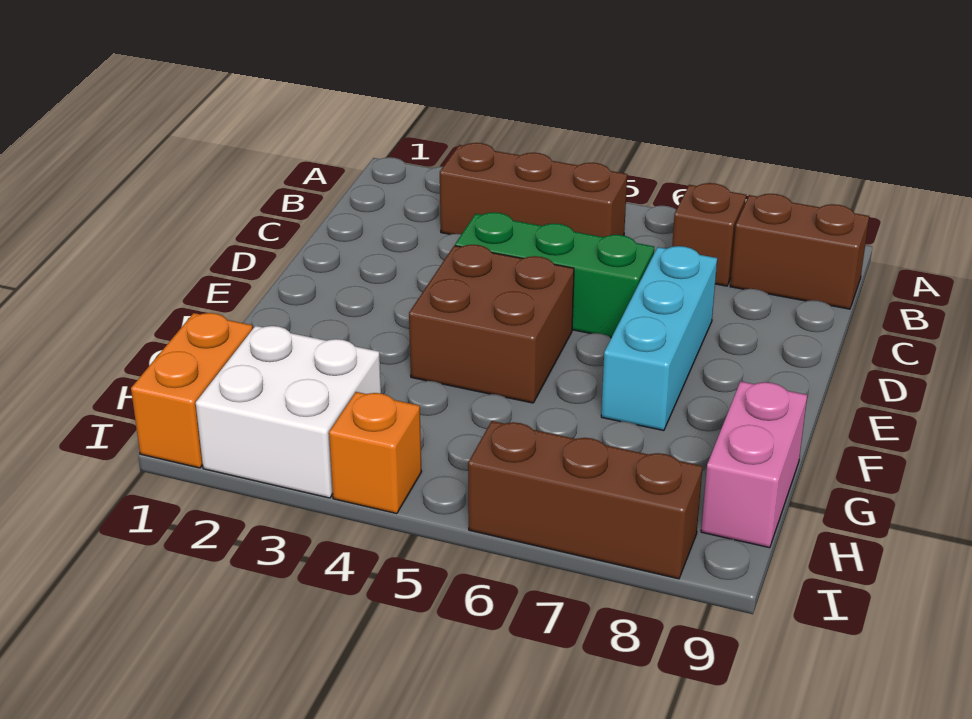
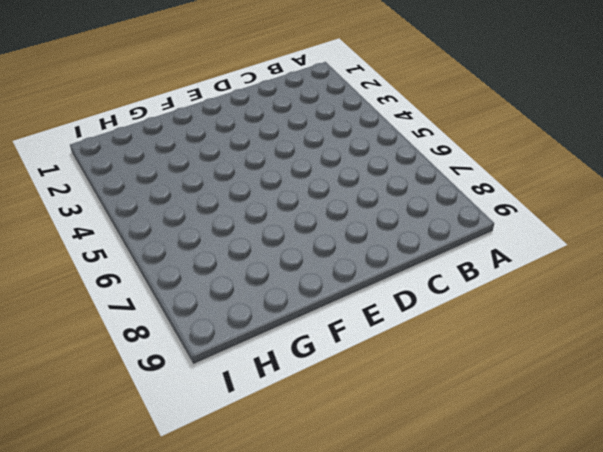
none -> brown brick B3:B5 level 1
none -> brown brick B7 level 1

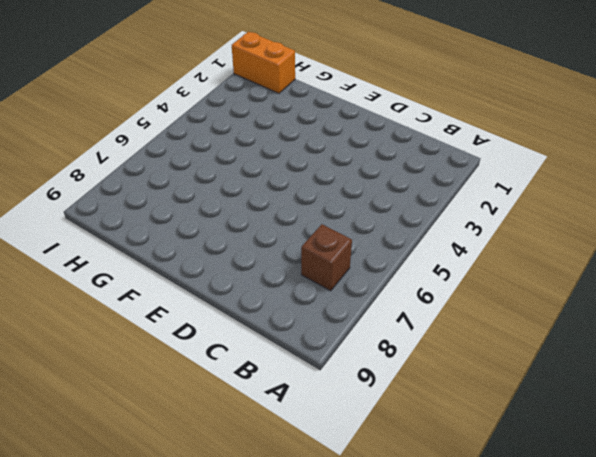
none -> brown brick B3:B5 level 1
none -> brown brick B8:B9 level 1

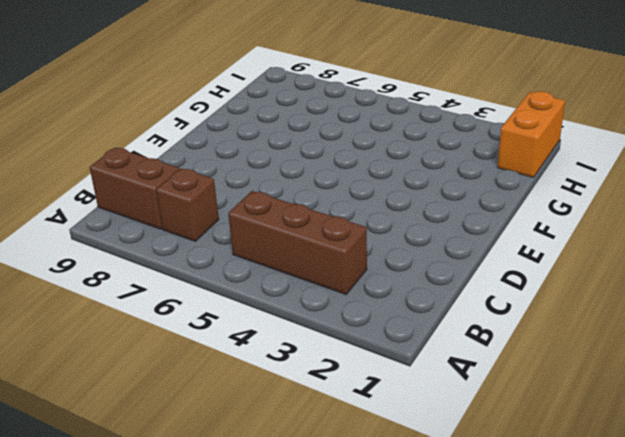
none -> green brick D4:D6 level 1
none -> cyan brick D7:F7 level 1

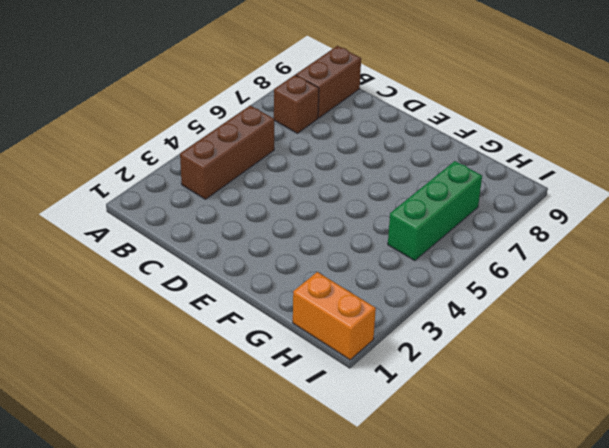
green brick H5:H7 level 1 -> green brick D4:D6 level 1
none -> cyan brick D7:F7 level 1
none -> brown brick E4:F5 level 1

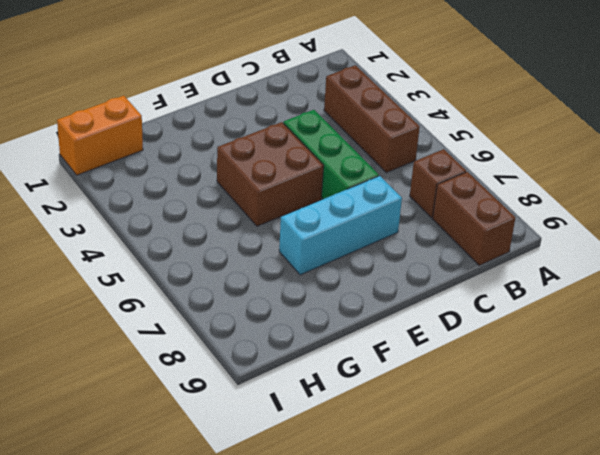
none -> pink brick G9:H9 level 1
none -> white brick H2:I3 level 1

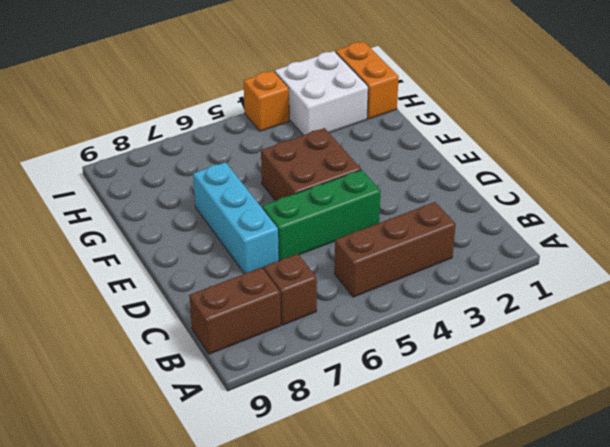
none -> pink brick G9:H9 level 1
none -> brown brick I6:I8 level 1

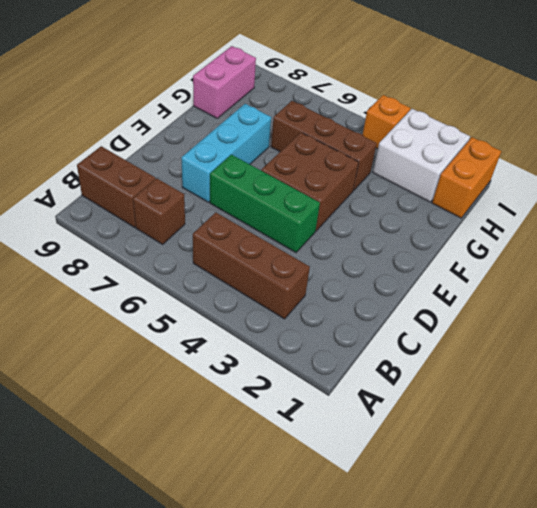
brown brick G4:G6 level 1 -> brown brick I6:I8 level 1

